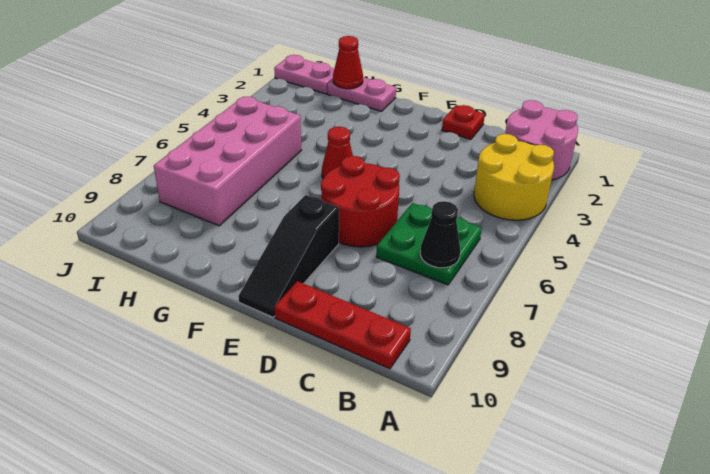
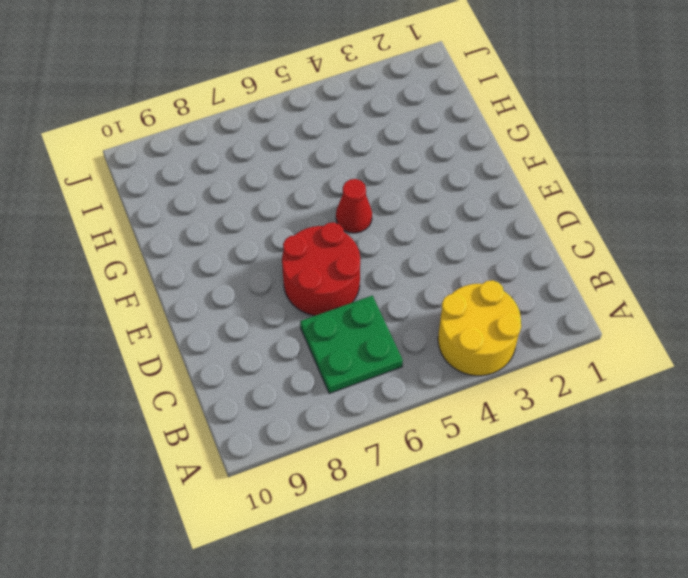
none -> pink round brick A1:B2 level 1
none -> red plate B10:D10 level 1
none -> red plate D1 level 1

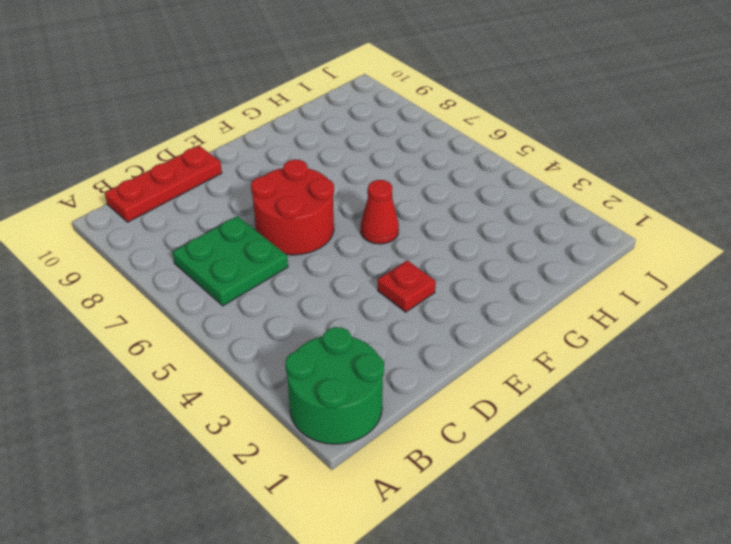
green round brick A1:B2 level 1 -> pink round brick A1:B2 level 1
red plate E3 level 1 -> red plate D1 level 1
none -> yellow round brick A3:B4 level 1
none -> black slope E8:E10 level 1 top 8
none -> pink plate G1:H1 level 1

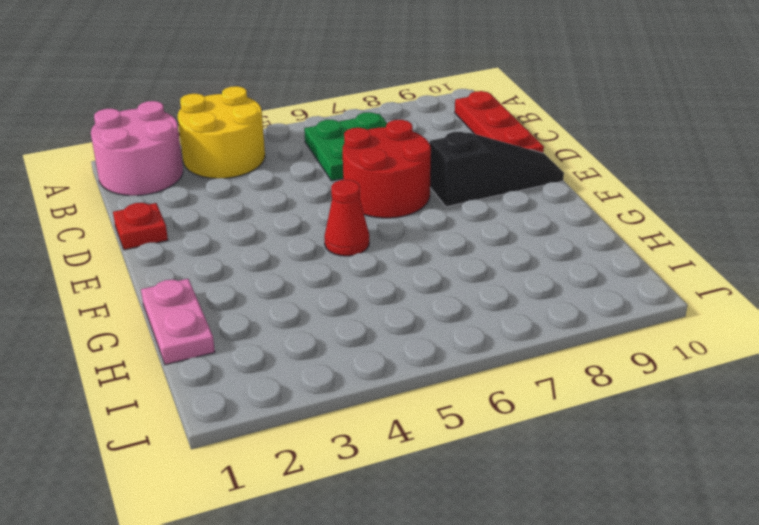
none -> pink brick H5:I8 level 1
none -> pink plate I1:J1 level 1
none -> black cone B7 level 2

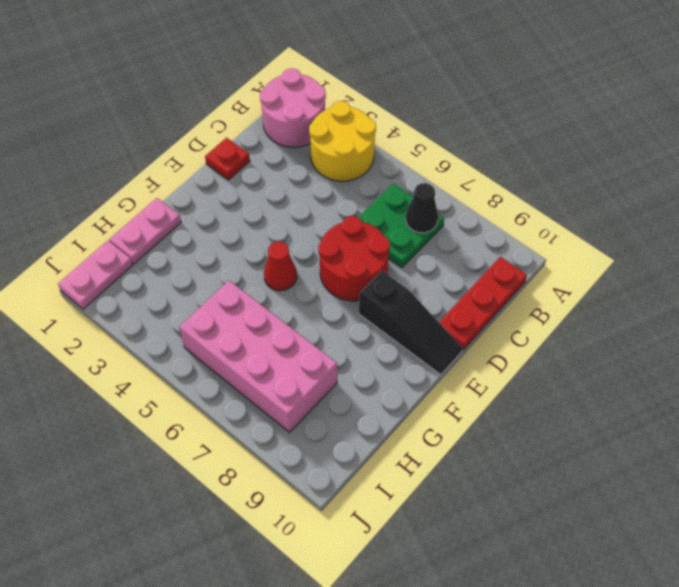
none -> red cone H1 level 2

